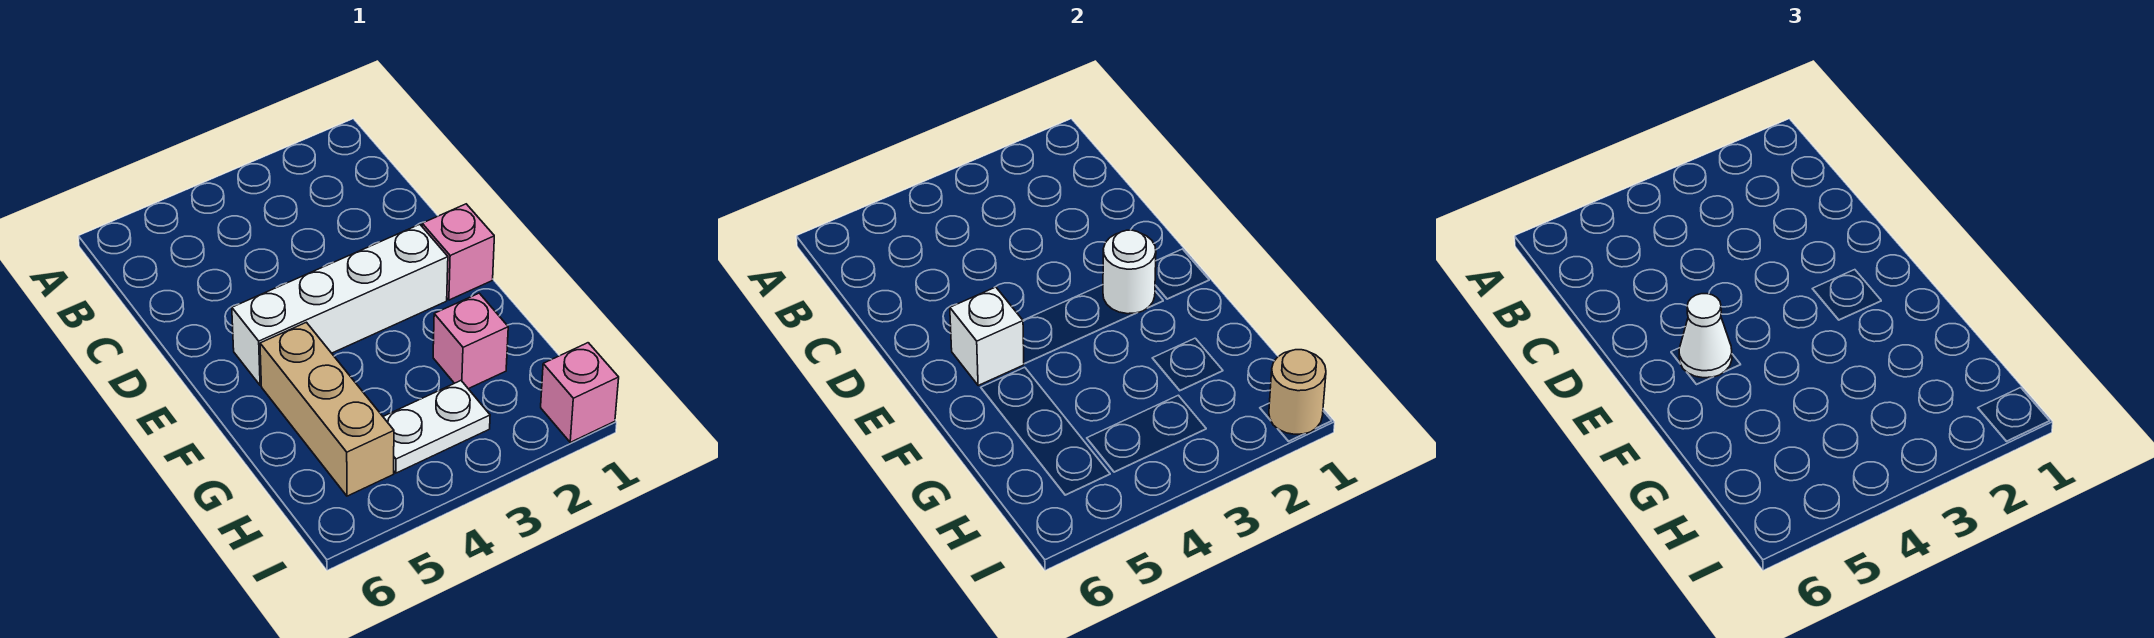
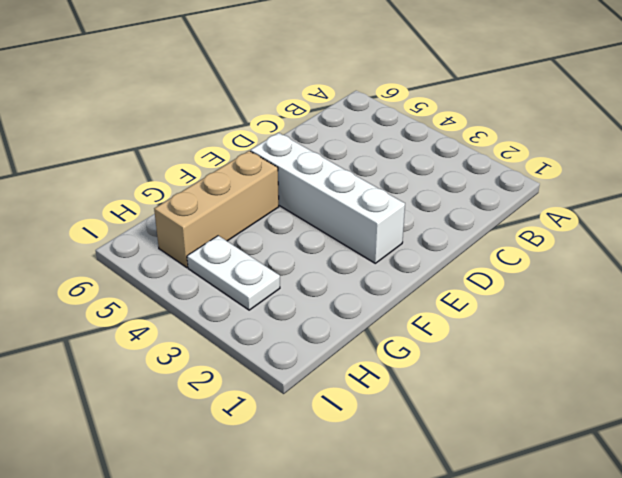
none -> pink brick E1 level 1
none -> pink brick G2 level 1

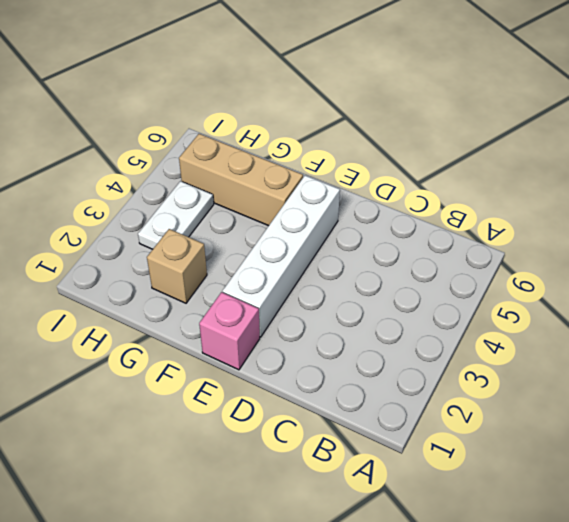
tan brick G2 level 1 -> pink brick G2 level 1
none -> pink brick I1 level 1
none -> white round brick E2 level 2

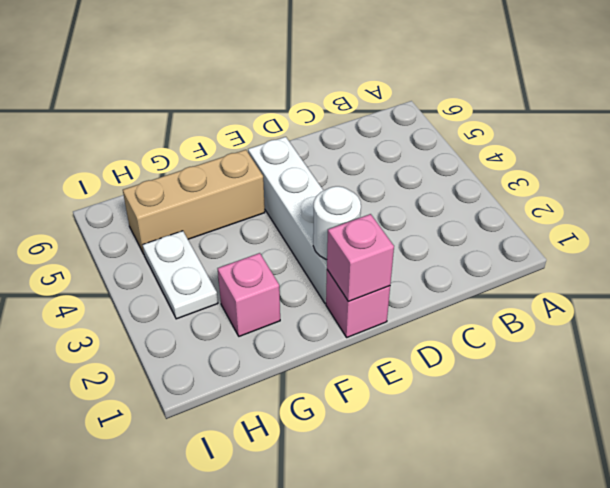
pink brick E1 level 2 -> pink brick I1 level 1
none -> white brick E5 level 2
none -> tan round brick I1 level 2

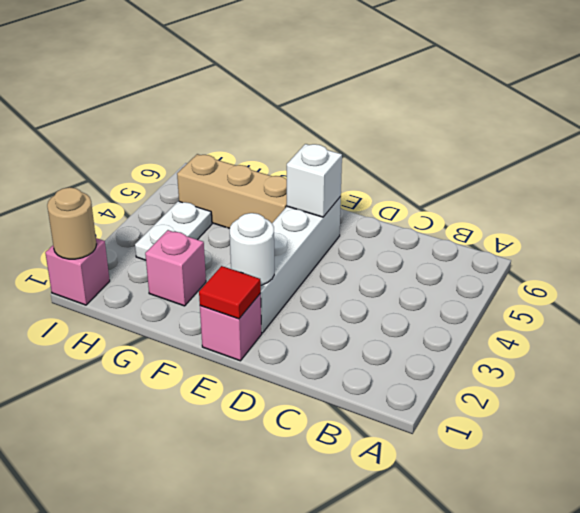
red tile E1 level 2 -> none
none -> white cone E5 level 3

